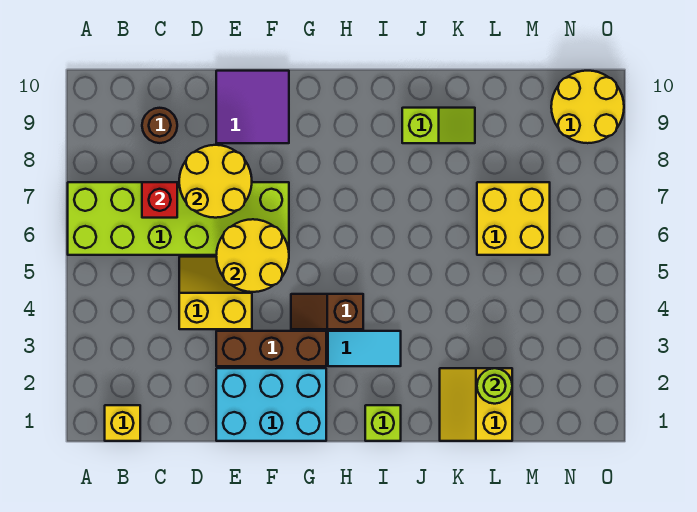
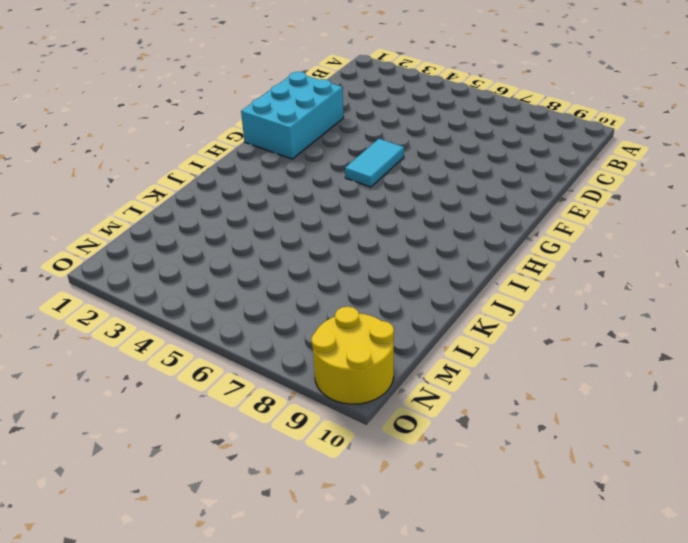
cyan tile F5:G5 level 1 -> cyan tile H3:I3 level 1
none -> lime brick A6:F7 level 1
none -> yellow brick B1 level 1
none -> brown round brick C9 level 1

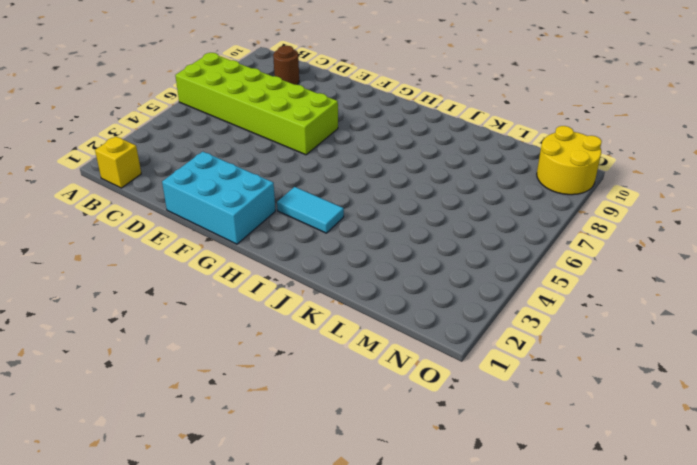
none -> yellow slope D4:E5 level 1 top 4
none -> brown brick E3:G3 level 1
none -> purple tile E9:F10 level 1

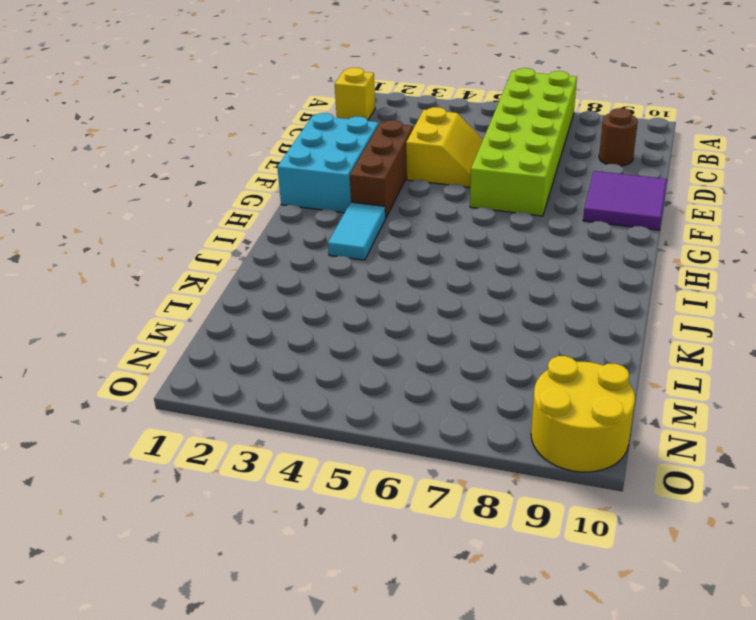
none -> brown slope G4:H4 level 1 top H
none -> lime brick I1 level 1
none -> lime slope J9:K9 level 1 top J

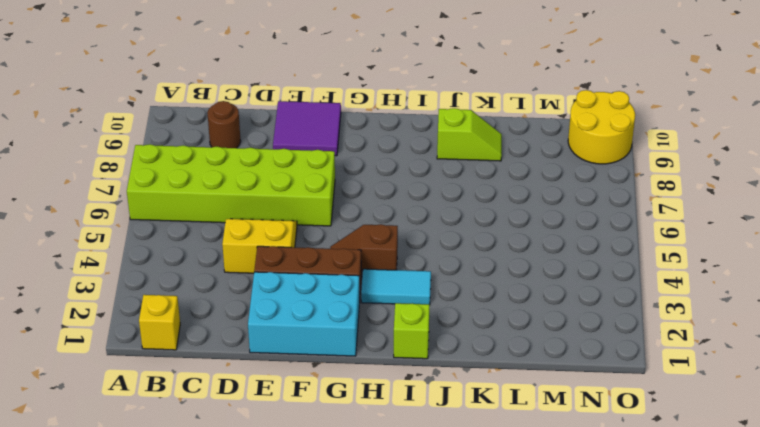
none -> yellow slope K1:L2 level 1 top L
none -> yellow brick L6:M7 level 1
none -> red brick C7 level 2

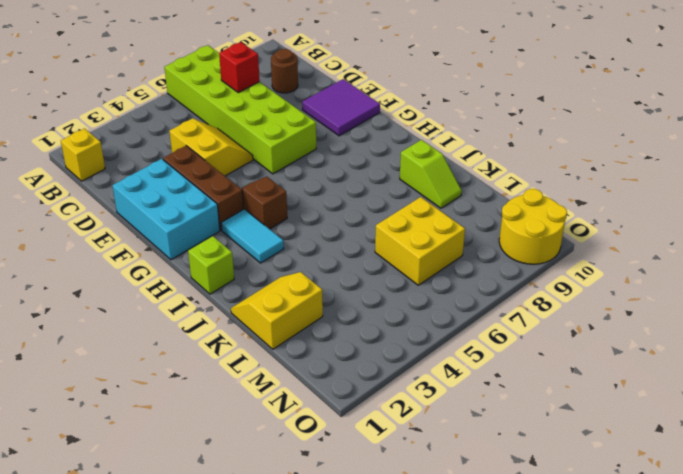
none -> yellow round brick D7:E8 level 2
none -> yellow round brick E5:F6 level 2
none -> lime round brick L2 level 2

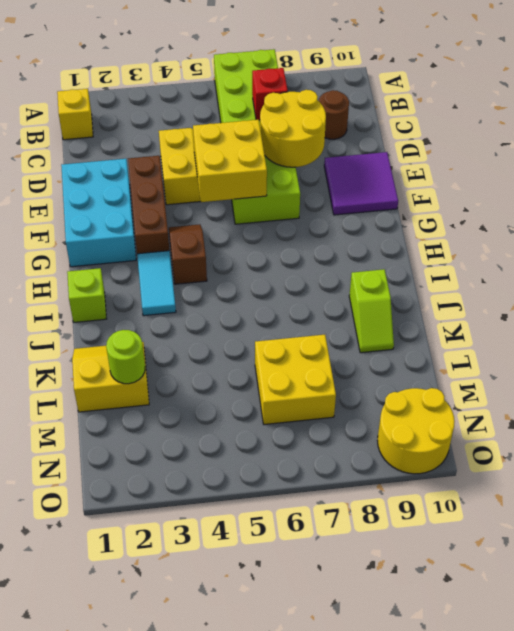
yellow brick E5:F6 level 2 -> yellow round brick E5:F6 level 2

